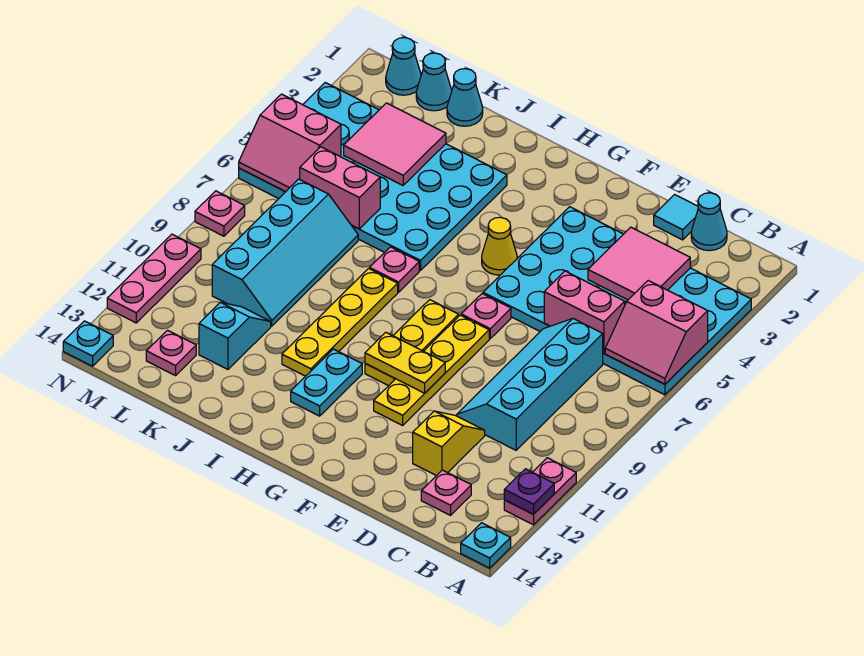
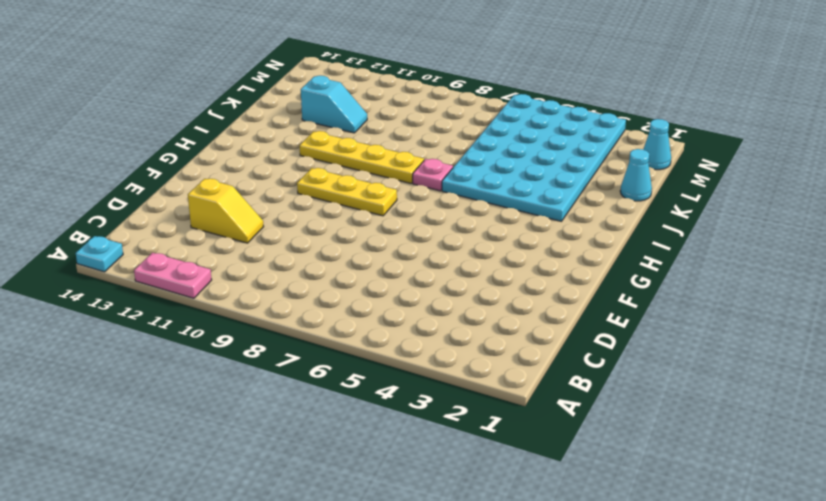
none -> cyan plate A3:F6 level 1
none -> cyan cone C1 level 1
none -> cyan slope C7:D10 level 1 top C
none -> pink plate C13 level 1

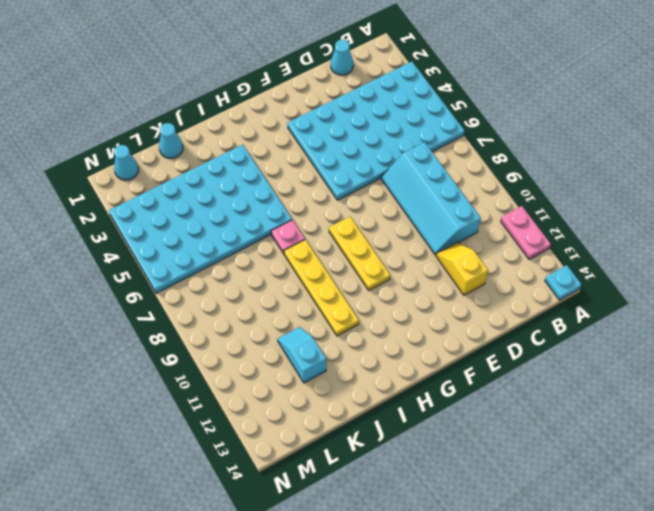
none -> pink plate C13 level 1
none -> cyan tile D1 level 1
none -> pink plate F7 level 1
none -> yellow plate F8:F11 level 1

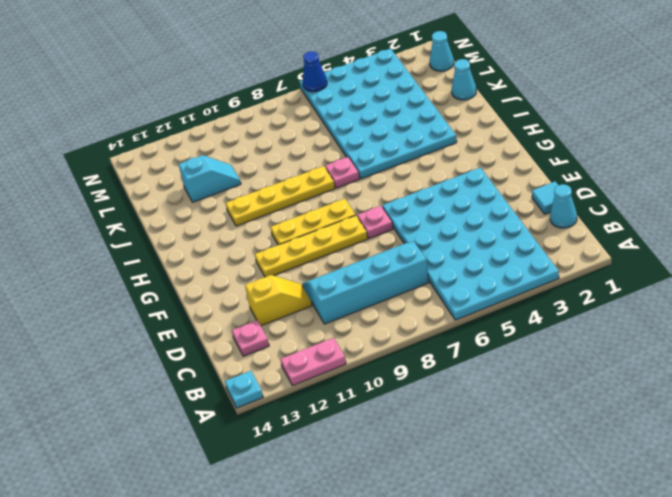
blue cone N6 level 2 -> pink slope M5:N6 level 2 top 5
none -> yellow cone G5 level 1
none -> cyan plate H11:H12 level 1
none -> cyan slope K7:L10 level 1 top L
none -> cyan cone L1 level 1

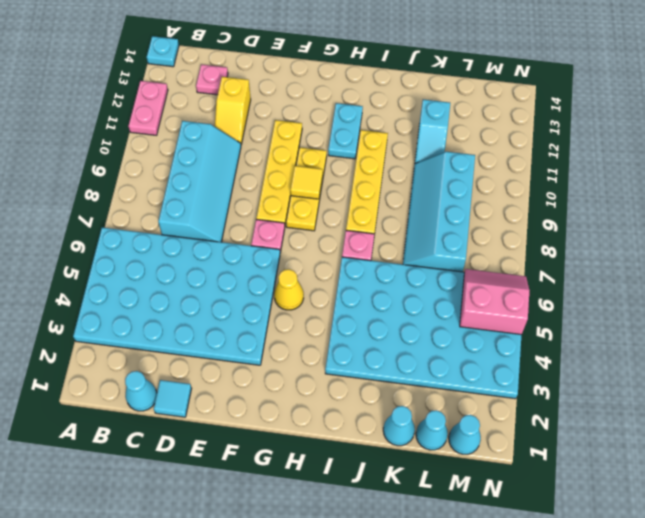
yellow tile G9 level 2 -> none
none -> pink plate L13 level 1
none -> pink plate N8 level 1
none -> pink plate N10:N12 level 1
none -> cyan plate N14 level 1

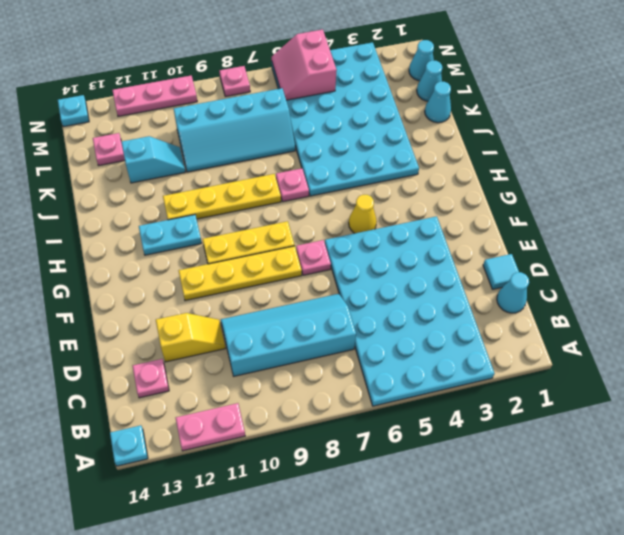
none -> pink slope A5:B6 level 2 top 5
none -> purple plate A12 level 2
none -> pink tile C3:D4 level 2
none -> pink brick C6:D6 level 2

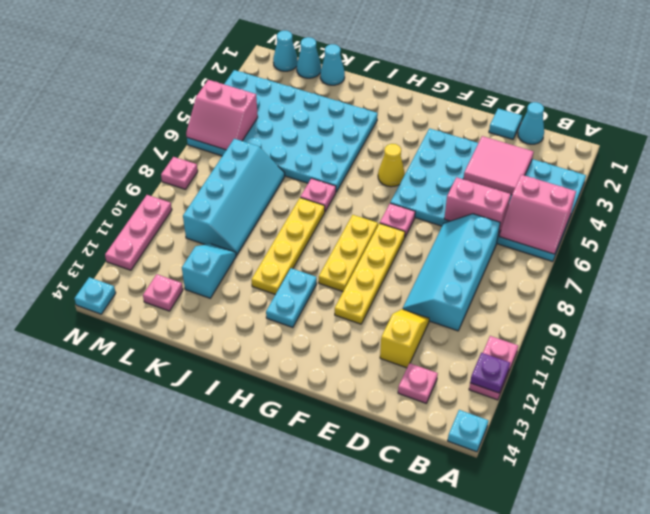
none -> yellow plate F10:G10 level 2
none -> pink tile K3:L4 level 2
none -> pink brick K6:L6 level 2

